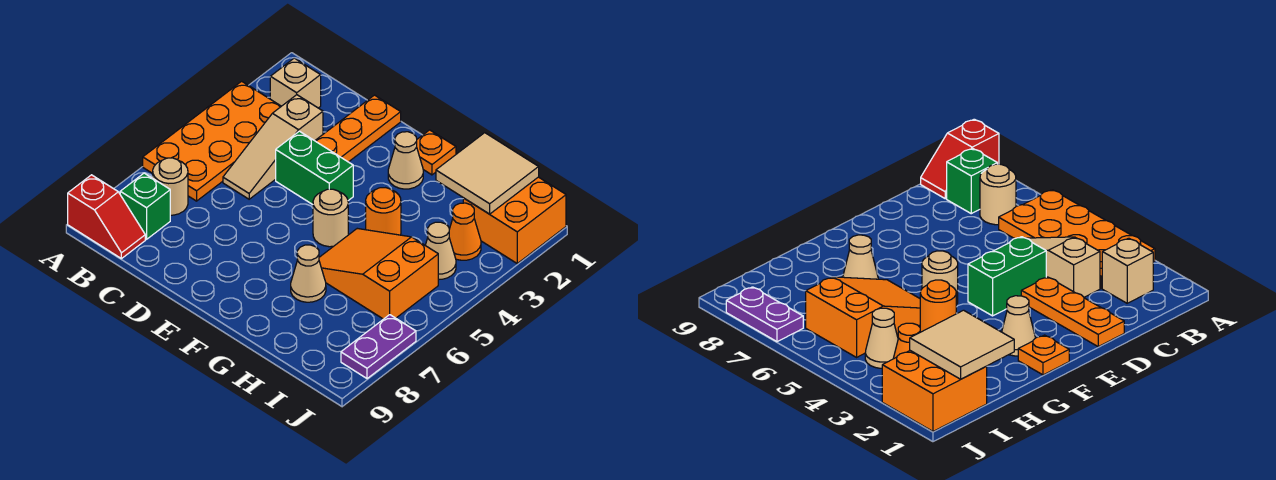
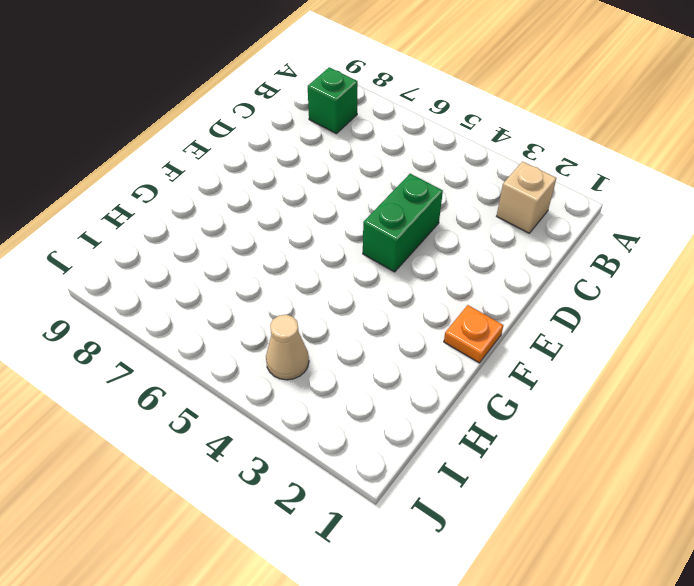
none -> orange plate A3:B6 level 1
none -> red slope A9:B9 level 1 top A
none -> tan round brick B7 level 1

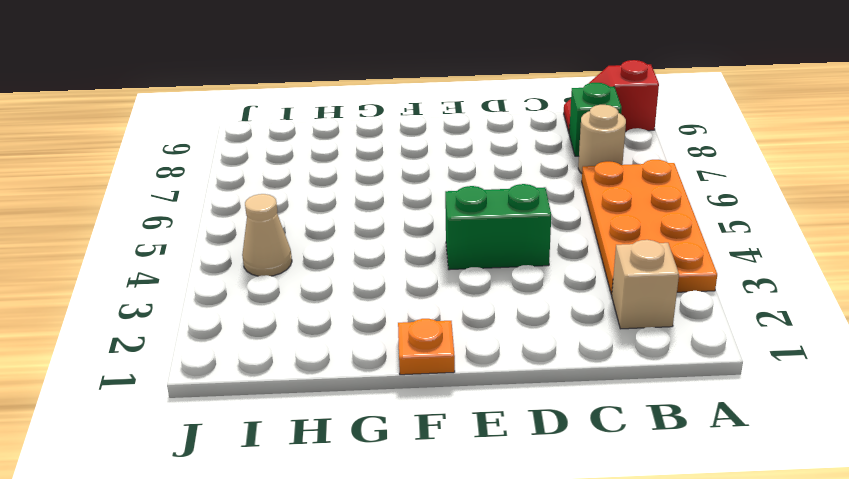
none -> tan slope C3:C5 level 1 top 3
none -> orange plate D1:D3 level 1
none -> tan cone F2 level 1

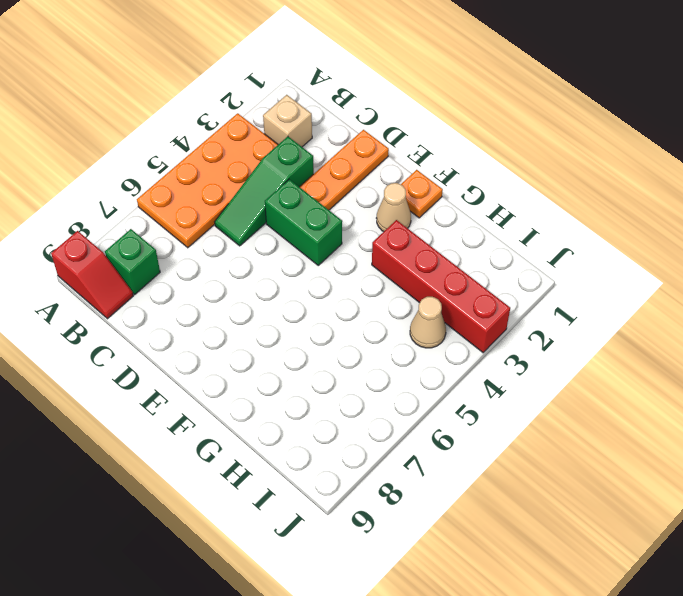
green slope C3:C5 level 1 top 3 -> tan slope C3:C5 level 1 top 3
red brick G3:J3 level 1 -> orange cone I3 level 1
none -> tan round brick B7 level 1
none -> tan round brick F5 level 1
none -> orange round brick G4 level 1

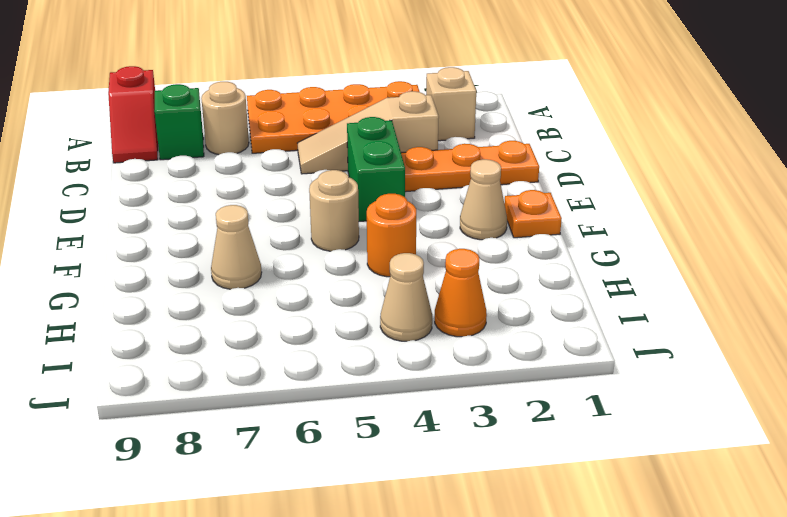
none -> orange slope G5:I6 level 1 top I
none -> orange brick I1:J2 level 1
none -> purple plate J7:J8 level 1

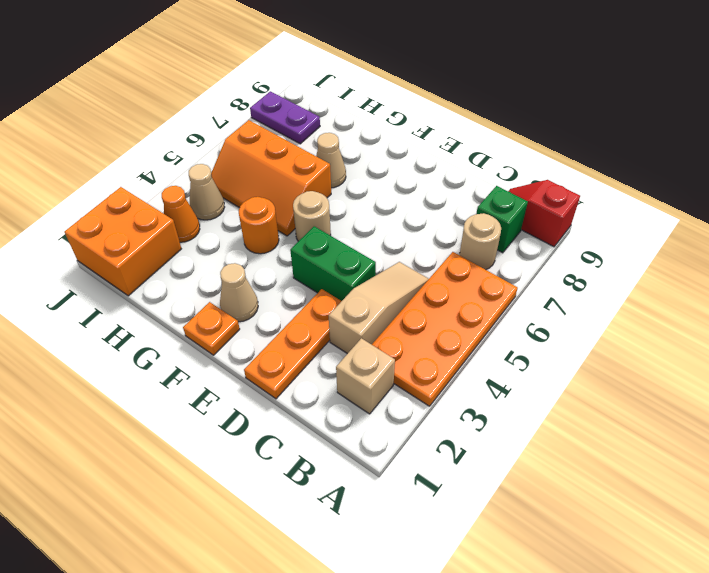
orange slope G5:I6 level 1 top 6 -> orange slope G5:I6 level 1 top I
purple plate I8:J8 level 1 -> purple plate J7:J8 level 1
none -> tan tile H1:I2 level 2

